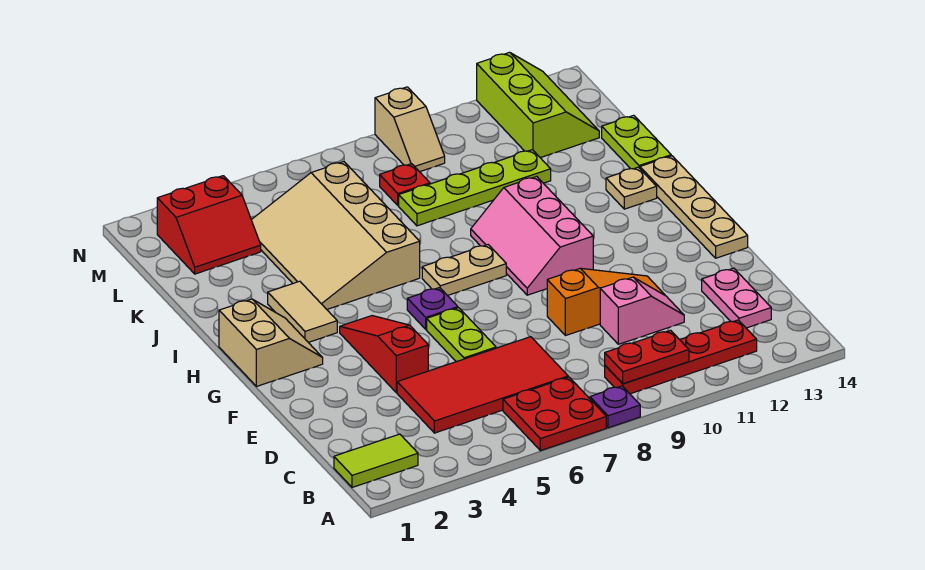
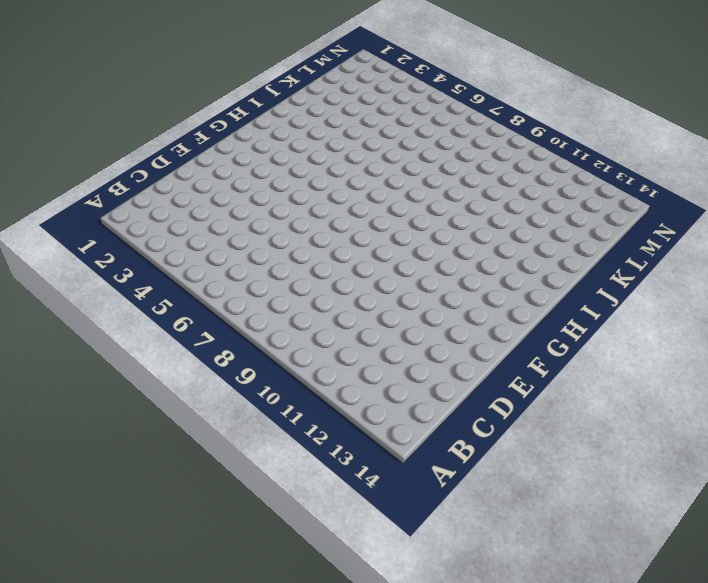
none -> red plate A6:B7 level 1
none -> purple plate A8 level 1
none -> lime tile B1:B2 level 1

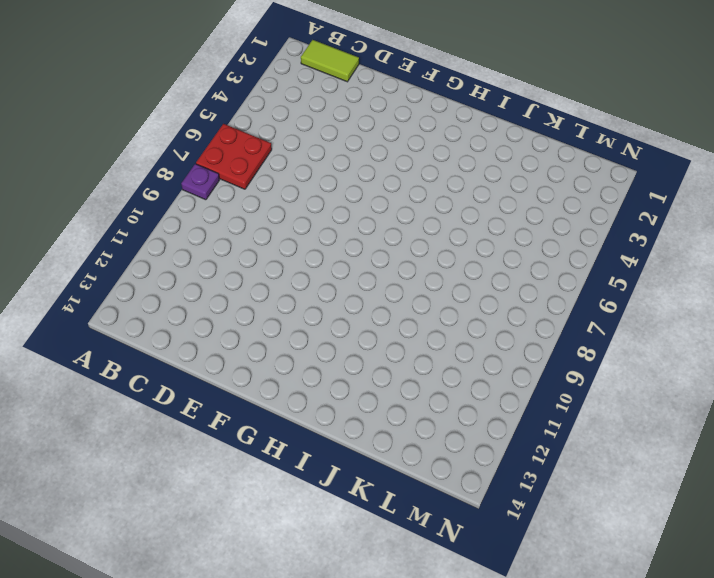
lime tile B1:C1 level 1 -> lime tile B1:B2 level 1
none -> red plate B9:B12 level 1
none -> red tile C4:D7 level 1
none -> pink plate C13:D13 level 1

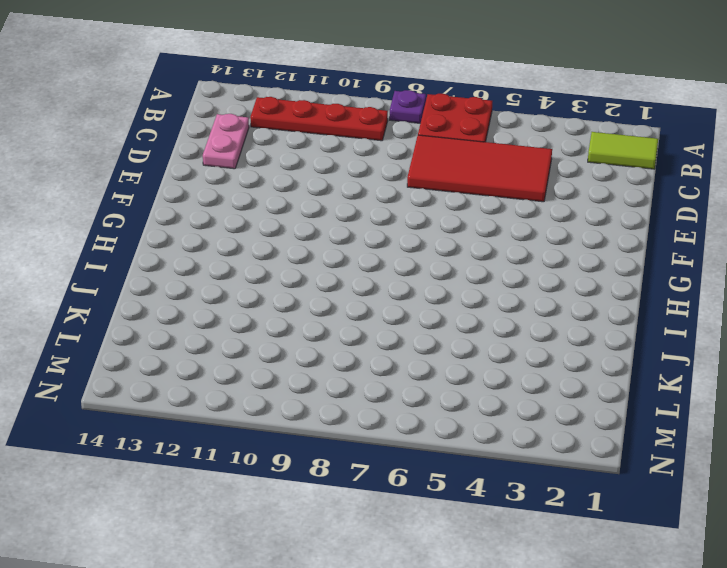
none -> pink slope D10:D11 level 1 top 10
none -> red slope E4:G4 level 1 top E
none -> lime plate E6:F6 level 1

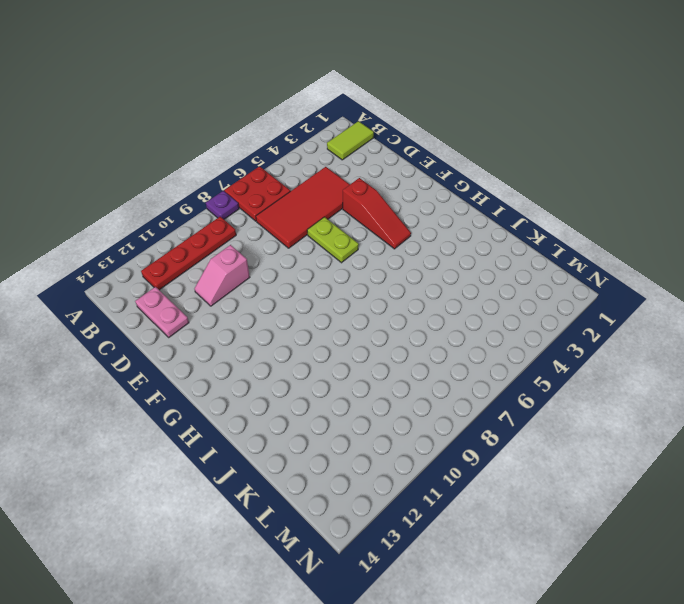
none -> orange slope E9:E11 level 1 top 9
none -> tan plate F14:I14 level 1
none -> tan slope G1:H2 level 1 top 1

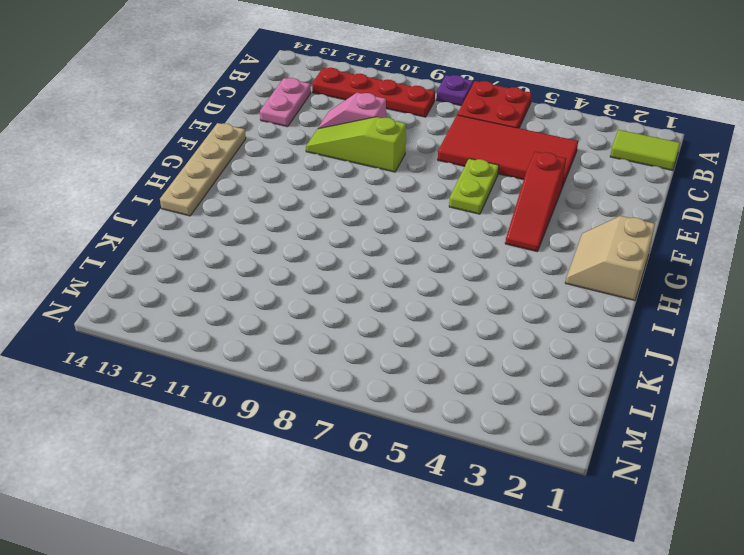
lime slope E9:E11 level 1 top 9 -> orange slope E9:E11 level 1 top 9
none -> purple plate G6 level 1
none -> pink slope G9:I10 level 1 top 10
none -> tan tile H3:I3 level 1

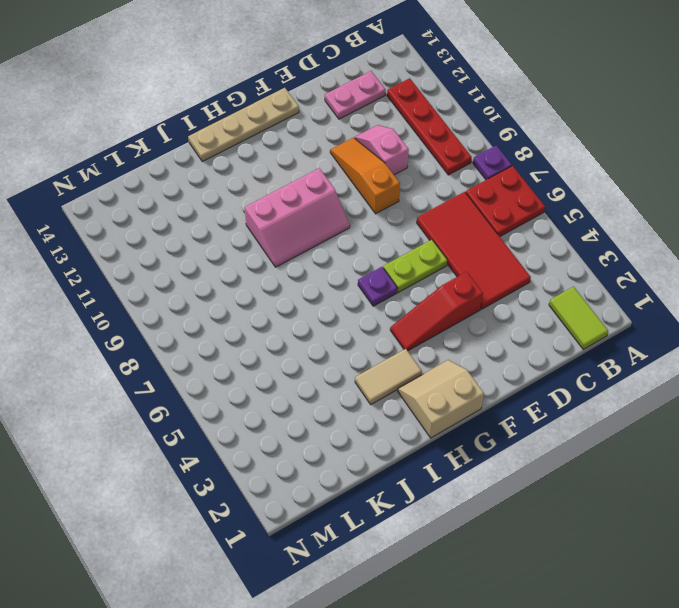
none -> tan plate H7:H8 level 1
none -> tan slope I4:L6 level 1 top 6
none -> tan plate I13 level 1

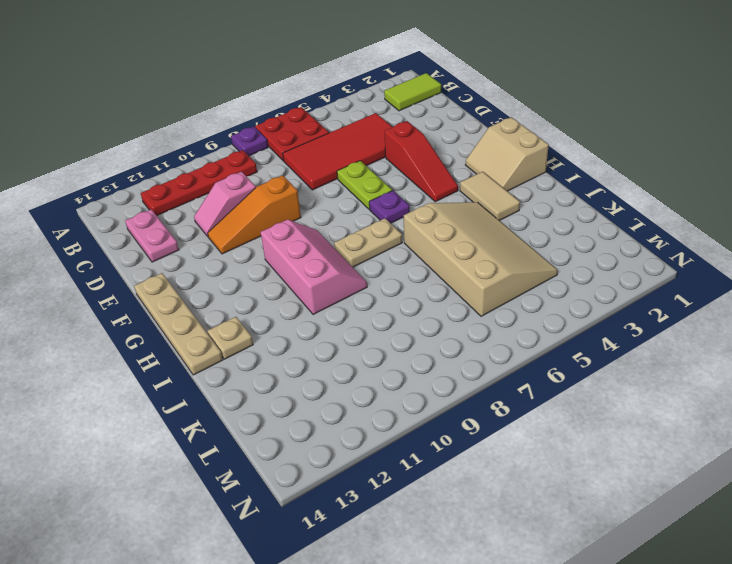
none -> lime plate J14:K14 level 1
none -> lime plate K8:K11 level 1
none -> red slope L2:M3 level 1 top M

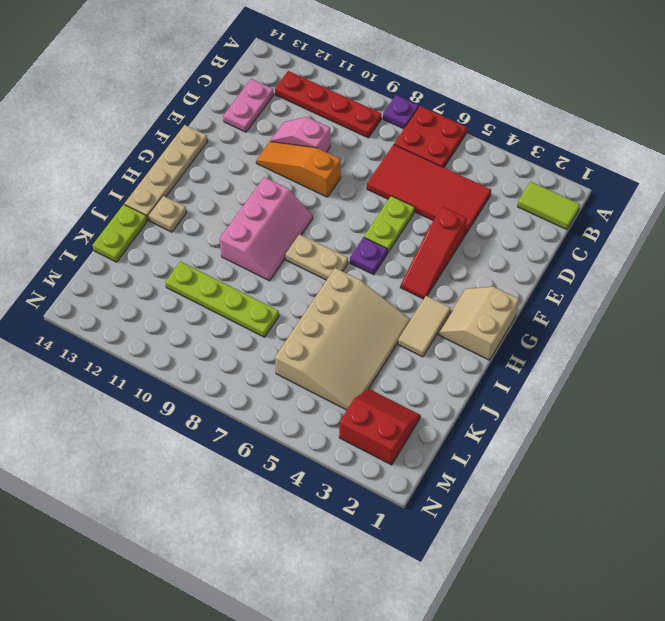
none -> red plate L8 level 1
none -> lime slope L12:N13 level 1 top 12
none -> tan slope M9:N9 level 1 top N

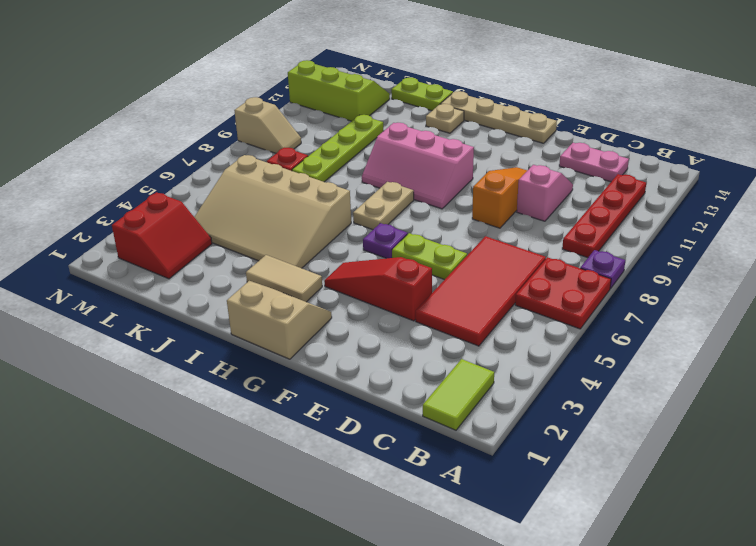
none -> red plate B9:B10 level 2

